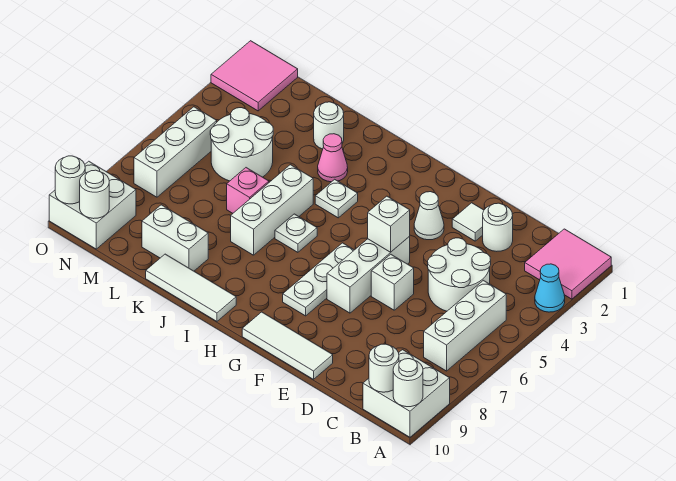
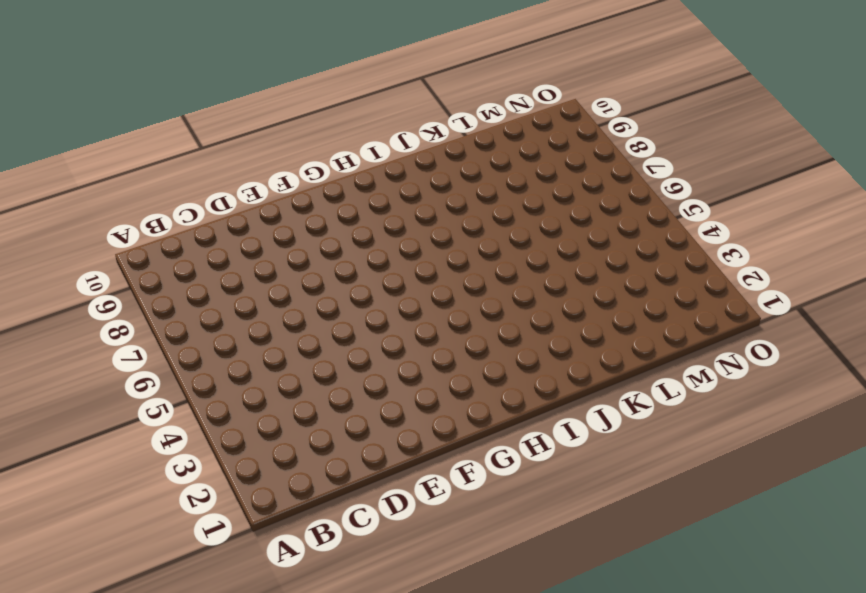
none -> pink tile A1:B2 level 1
none -> cyan cone A3 level 1
none -> white brick A9:B10 level 1

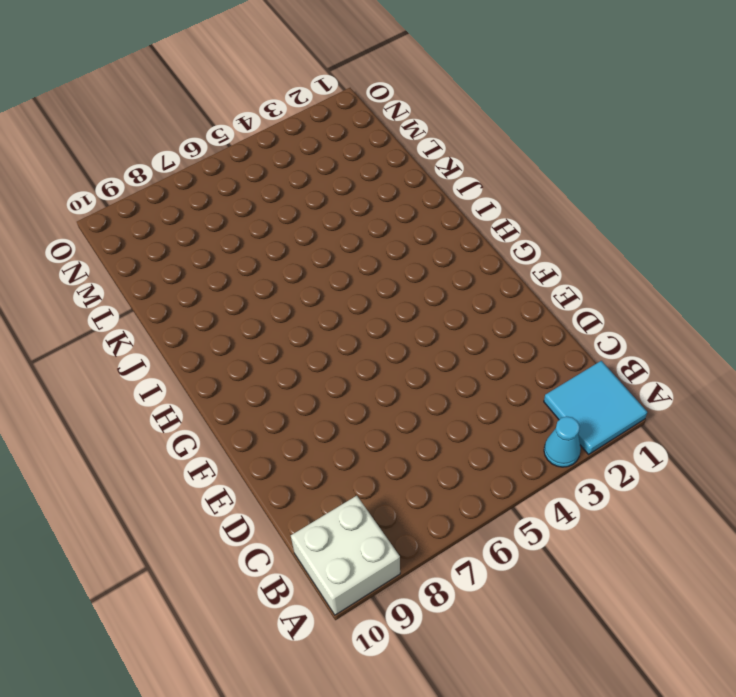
cyan tile A1:B2 level 1 -> pink tile A1:B2 level 1
none -> white brick B5:B7 level 1
none -> white round brick C4:D5 level 1
none -> white round brick D2 level 1

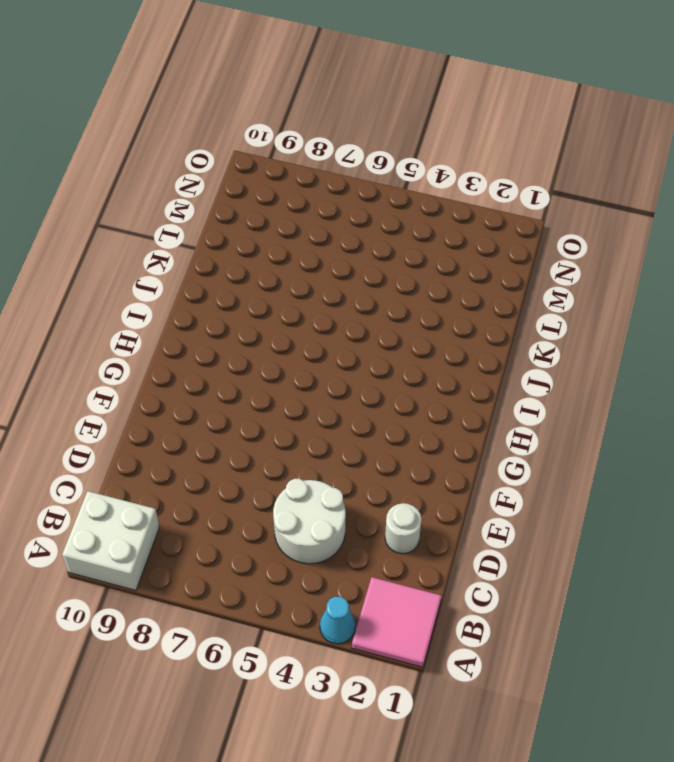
none -> white brick B5:B7 level 1
none -> white tile E2 level 1
none -> white brick E6 level 1

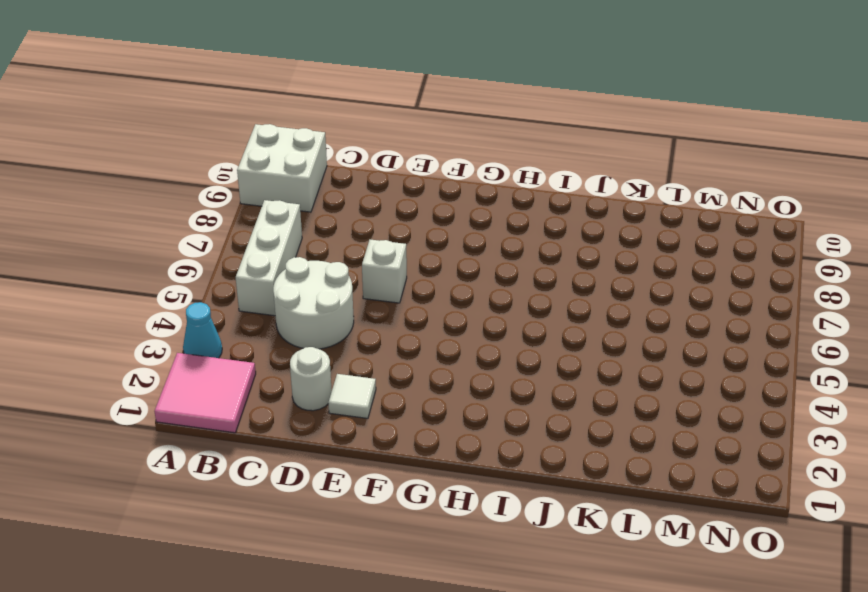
none -> white tile E10:G10 level 1
none -> white cone F3 level 1
none -> white brick F5:F7 level 1

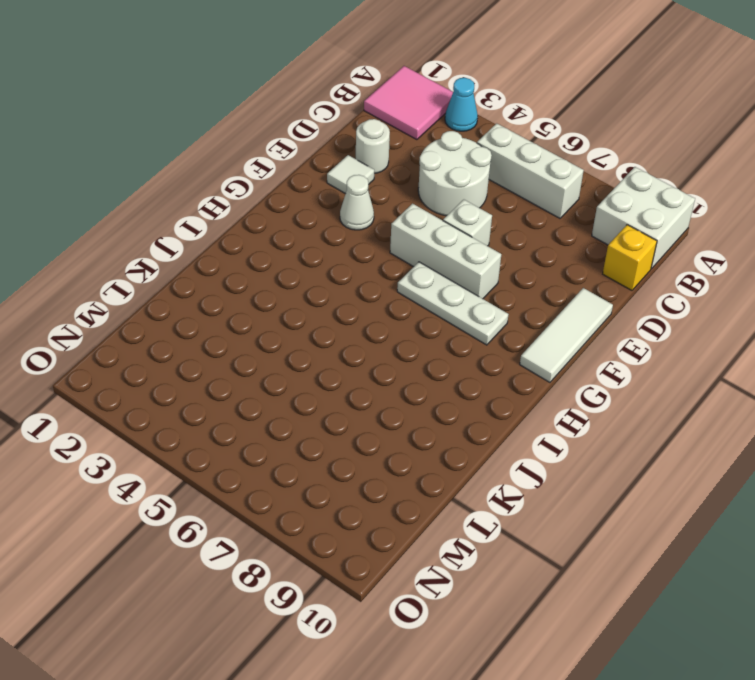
yellow brick C10 level 1 -> none
none -> white plate I4 level 1
none -> white plate I6 level 1
none -> white tile I10:K10 level 1

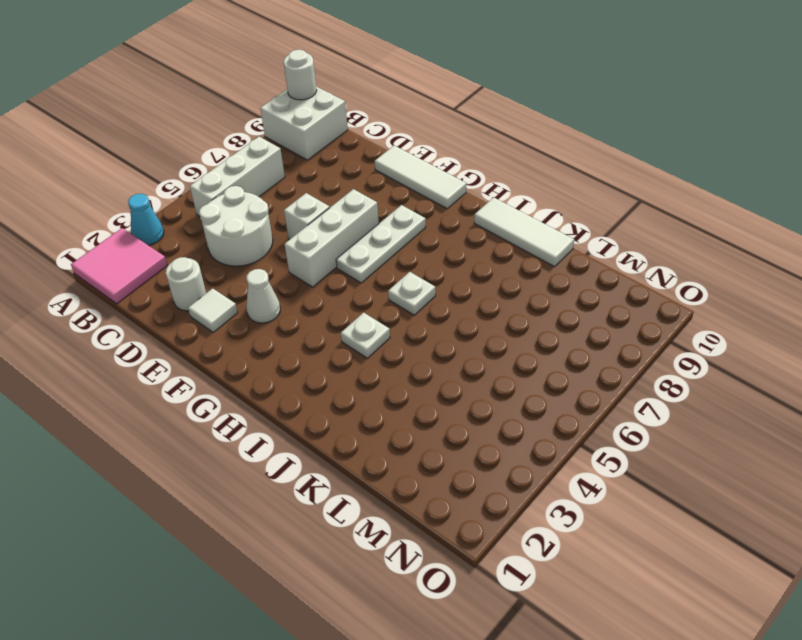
none -> pink cone J3 level 1
none -> white brick J5:J7 level 1
none -> white round brick K2 level 1

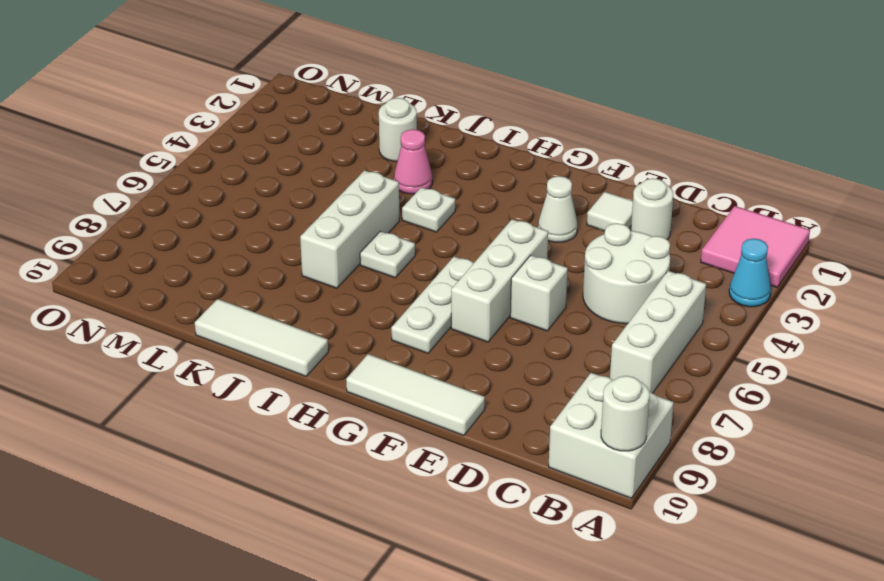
none -> pink brick K6 level 1
none -> white brick K9:L9 level 1
none -> white round brick L4:M5 level 1

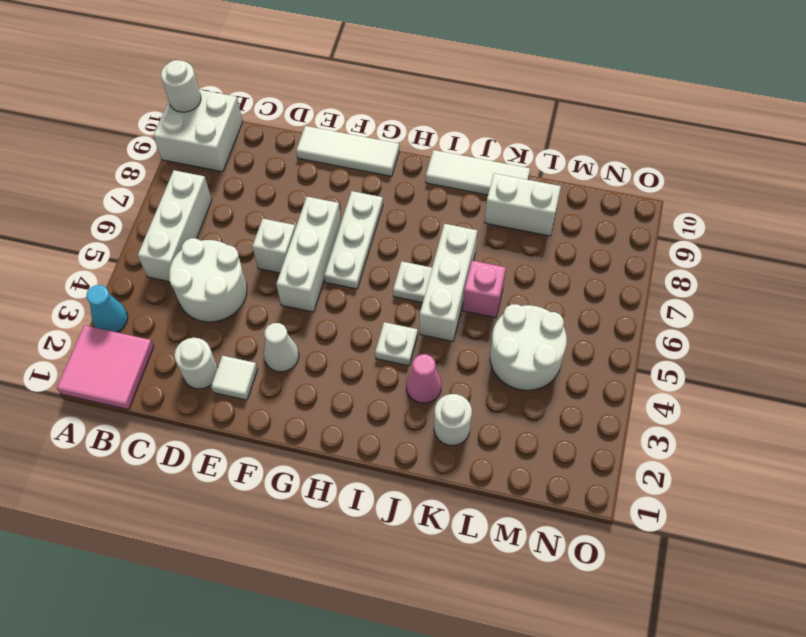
none -> pink tile N1:O2 level 1
none -> white brick N5:N7 level 1
none -> white brick N9:O10 level 1

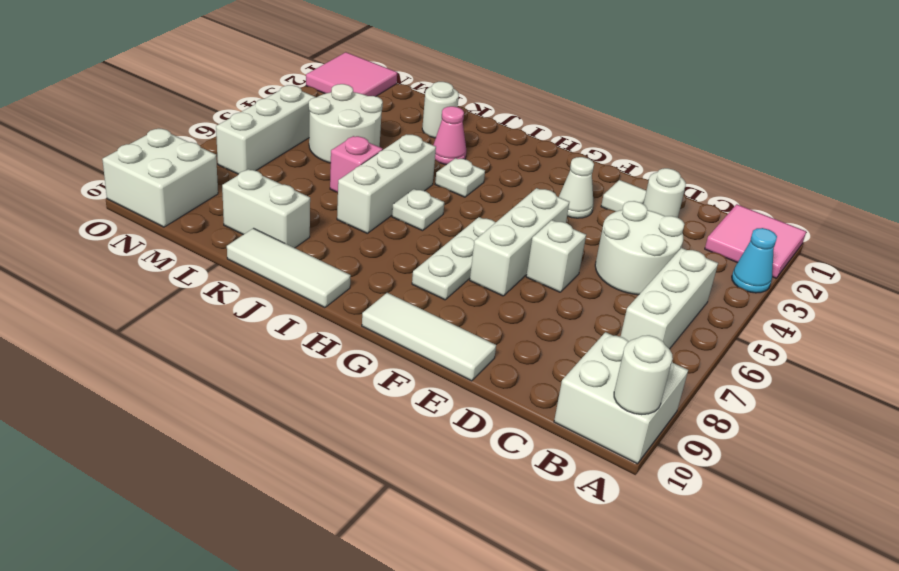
none -> white round brick B10 level 2
none -> white brick F5 level 2
none -> white round brick N10 level 2

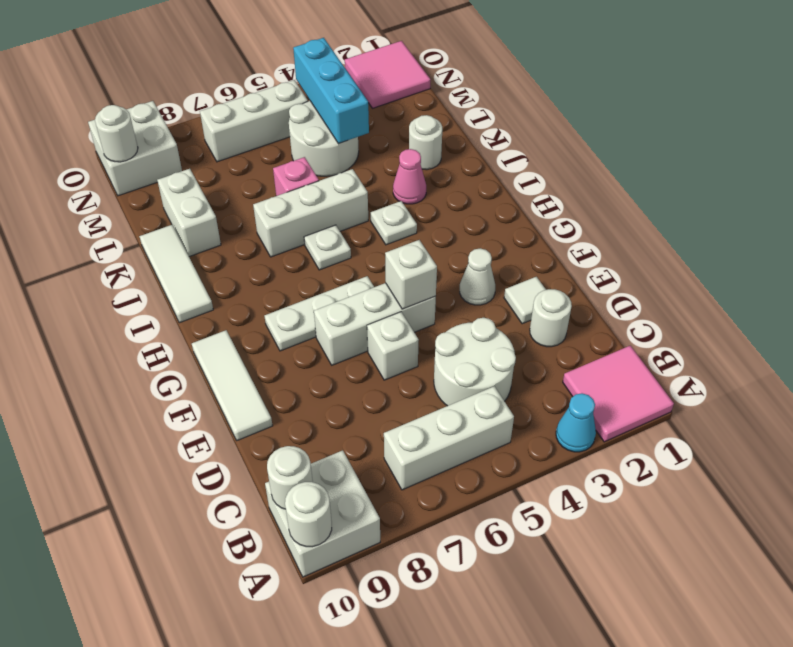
cyan brick L4:N4 level 2 -> none
none -> white round brick O10 level 2

